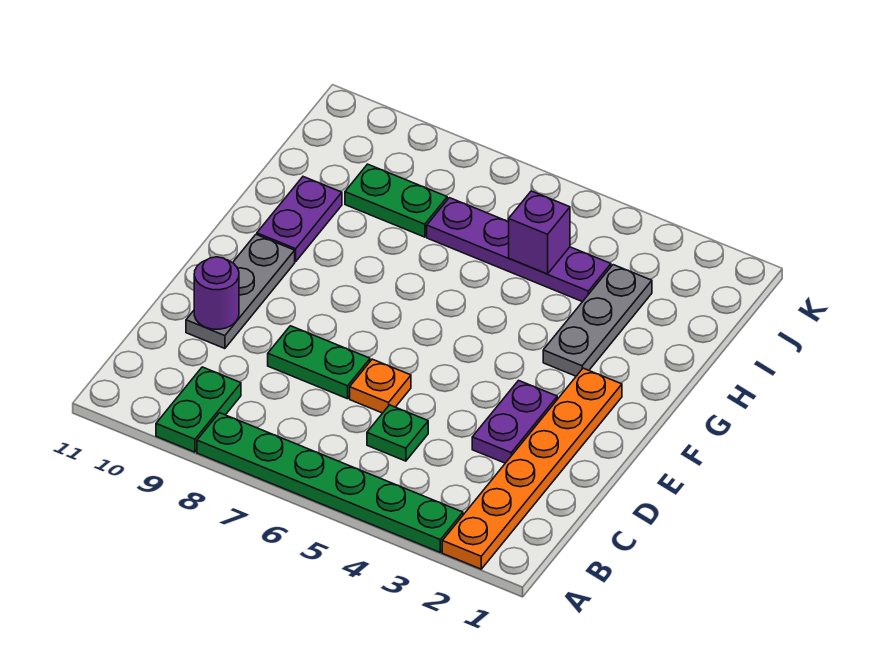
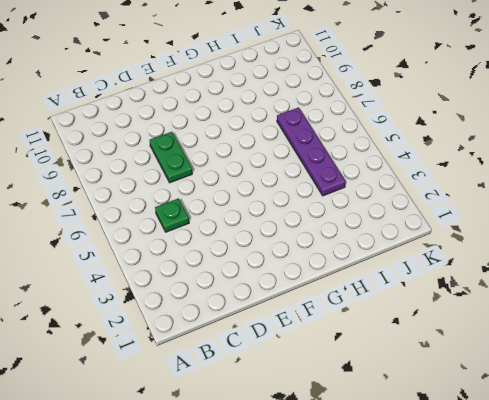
none -> orange plate A2:F2 level 1
none -> green plate A3:A8 level 1
none -> green plate A9:B9 level 1

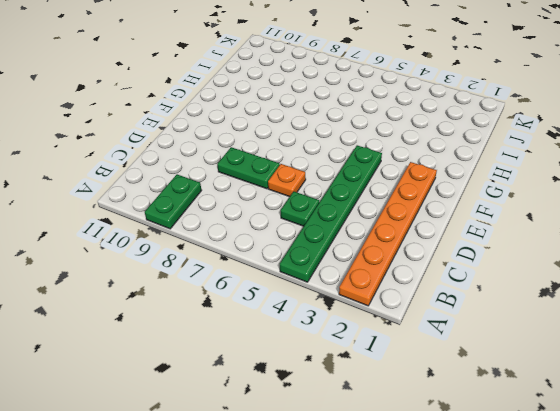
green plate A4:F4 level 1 -> green plate A3:A8 level 1
none -> purple plate D3:E3 level 1
none -> grey plate D10:F10 level 1
none -> grey plate G3:I3 level 1

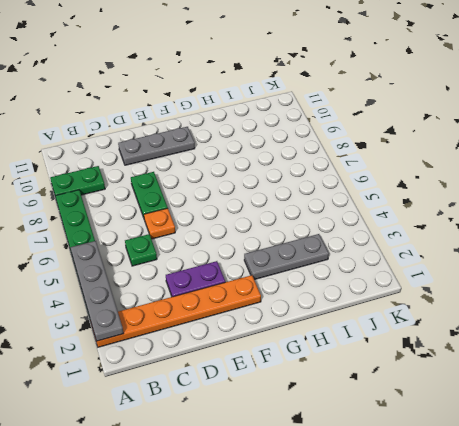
grey plate A2:A5 level 2 -> none
none -> purple plate G10:H10 level 1
none -> purple plate I4:I7 level 1
none -> green plate I8:I9 level 1

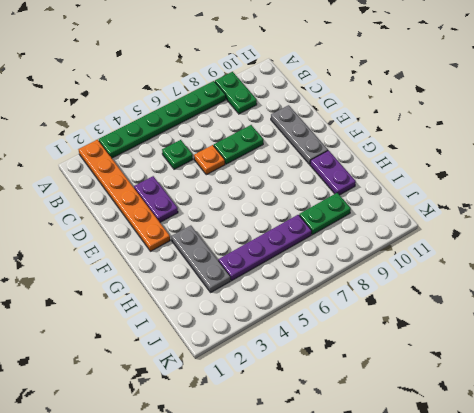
none -> purple round brick D10 level 2
none -> purple brick I5 level 2

